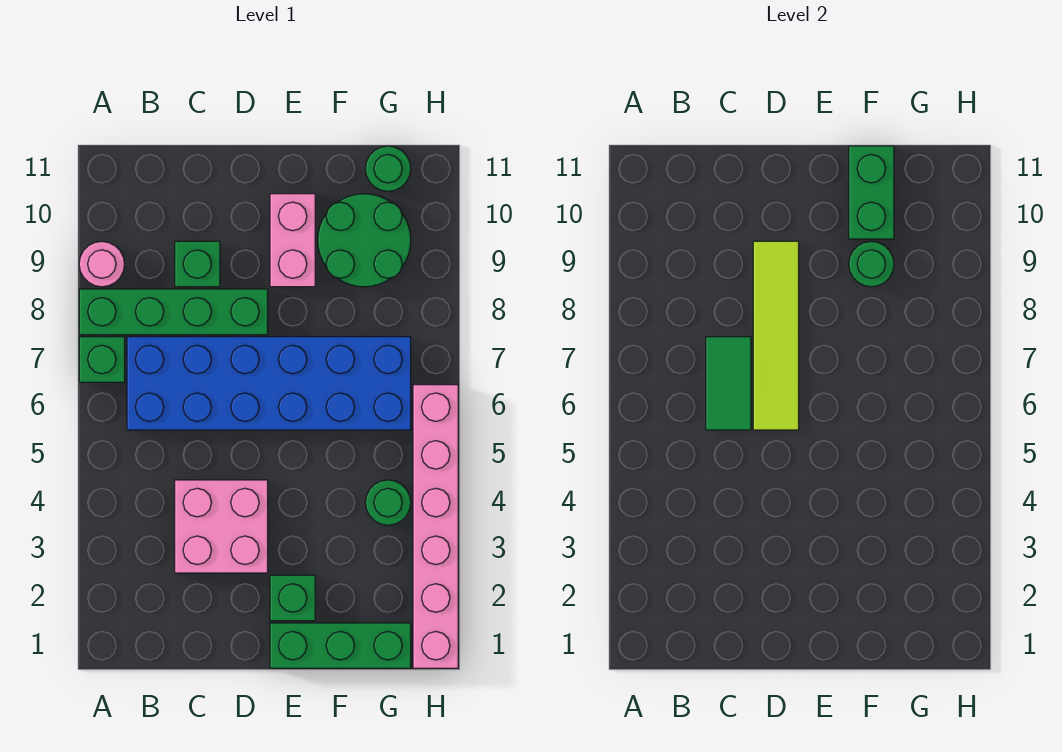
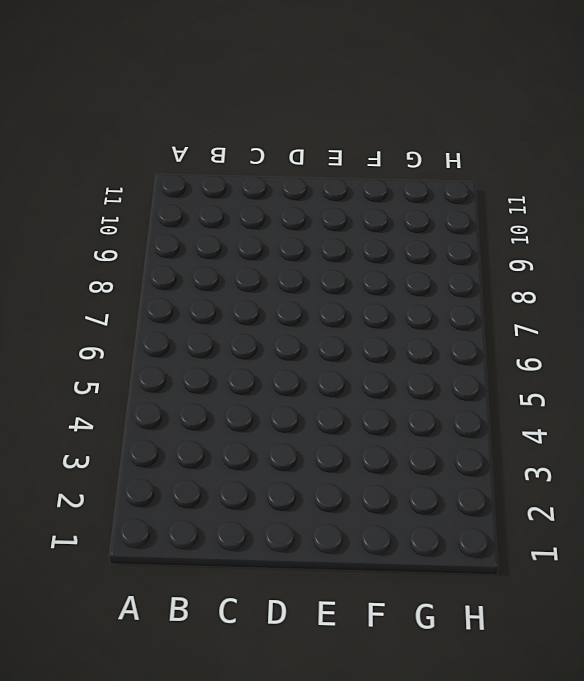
none -> green brick A7 level 1
none -> green brick A8:D8 level 1
none -> pink round brick A9 level 1

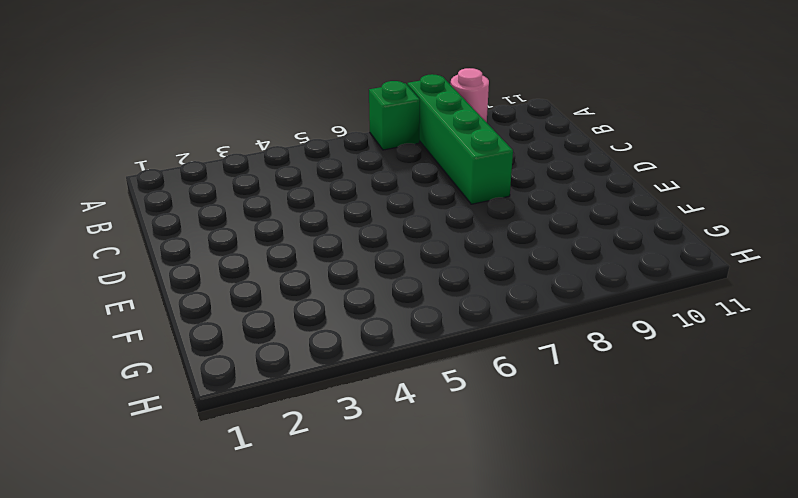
none -> blue brick B6:G7 level 1
none -> pink brick C3:D4 level 1
none -> green brick C9 level 1

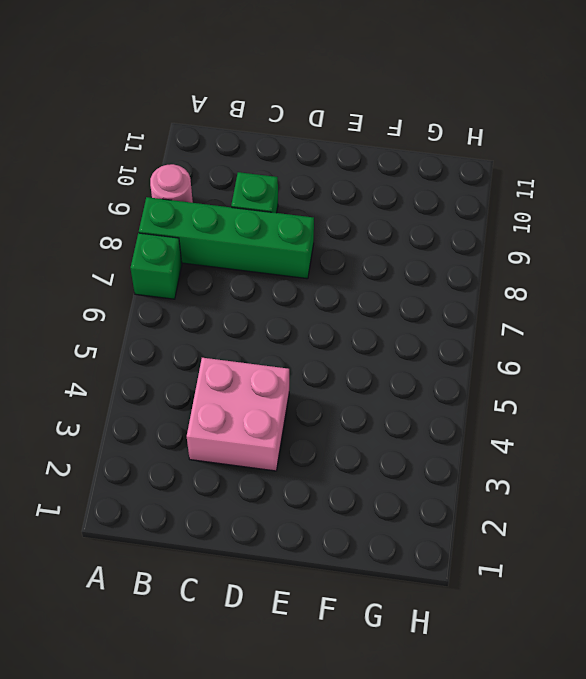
none -> blue brick B6:G7 level 1
none -> green brick E1:G1 level 1
none -> green brick E2 level 1

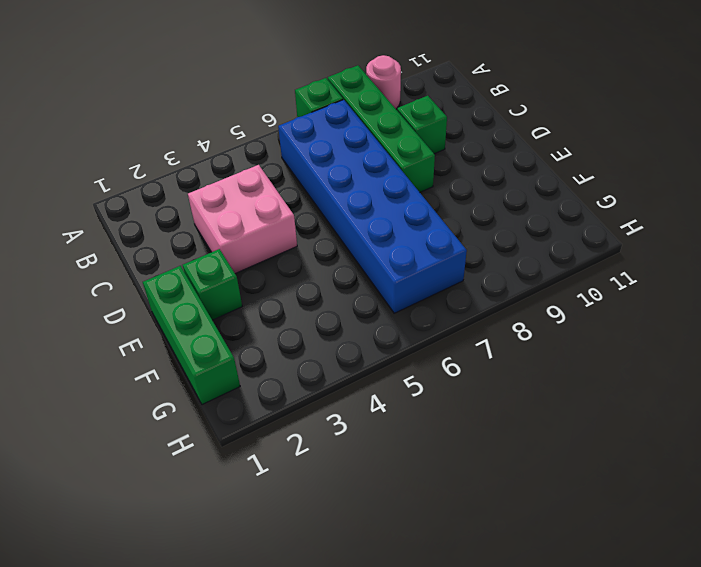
none -> pink brick E9:E10 level 1
none -> green round brick F9:G10 level 1
none -> green round brick G4 level 1

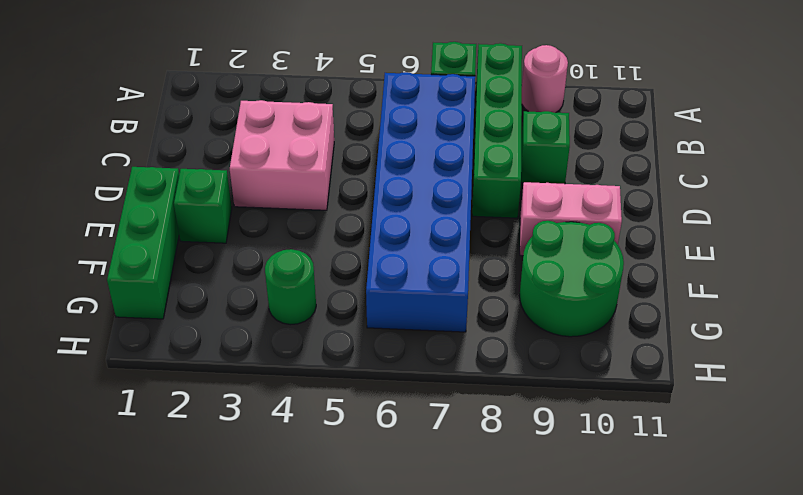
none -> green round brick G11 level 1
none -> pink brick H1:H6 level 1
none -> green tile C6:C7 level 2

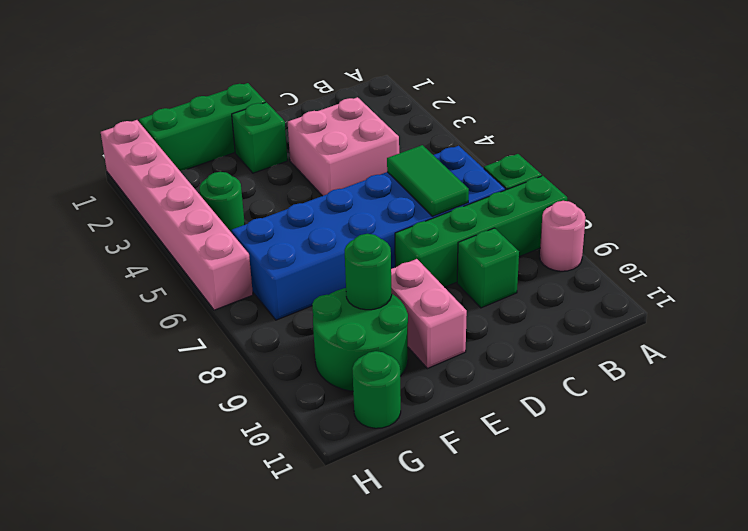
none -> lime tile D6:D9 level 2
none -> green brick F10:F11 level 2

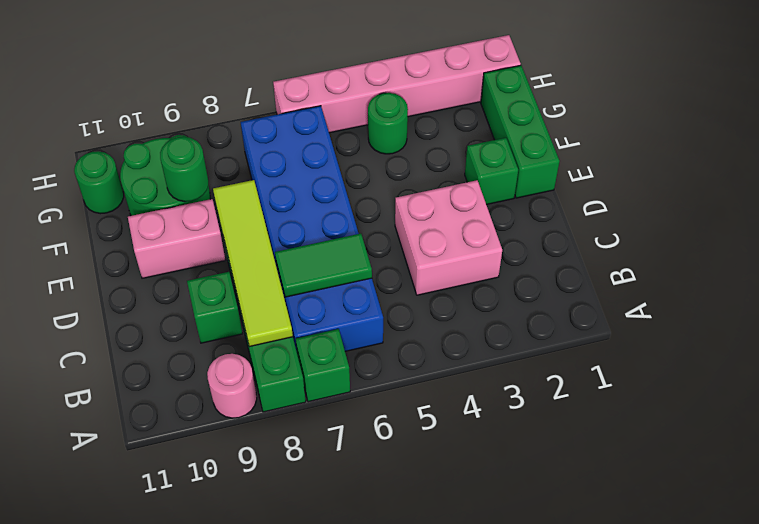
lime tile B8:E8 level 2 -> lime tile D6:D9 level 2
none -> green brick F10:F11 level 2

